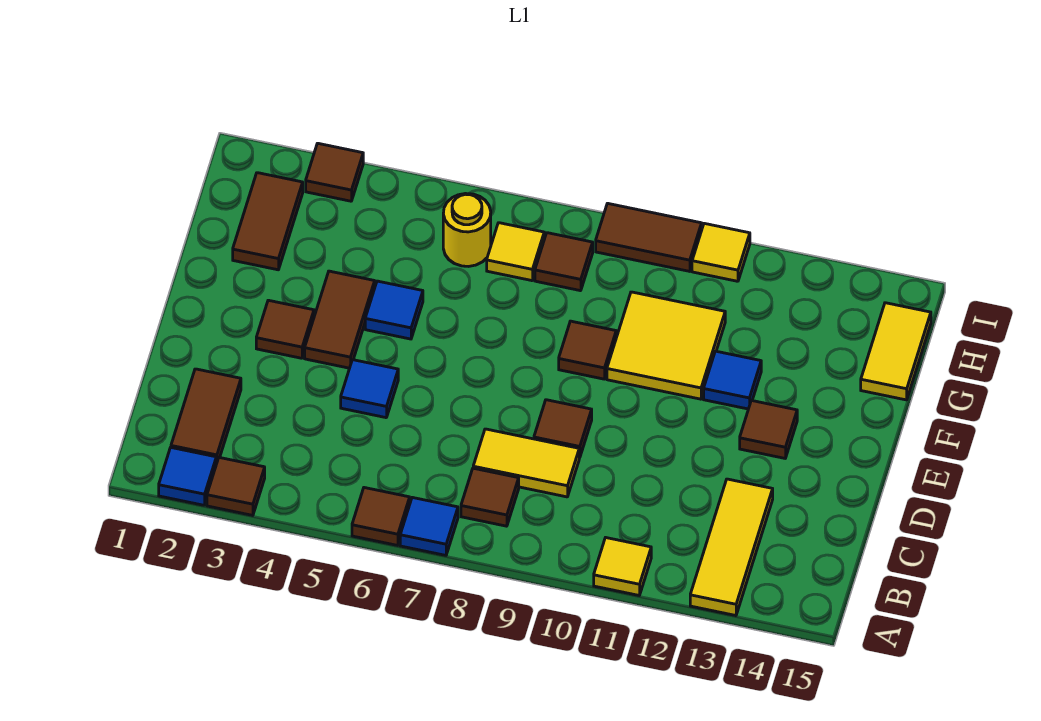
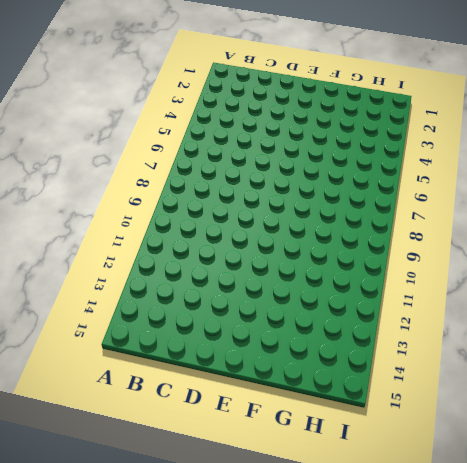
none -> blue tile A2 level 1
none -> brown tile A3 level 1
none -> brown tile A6 level 1

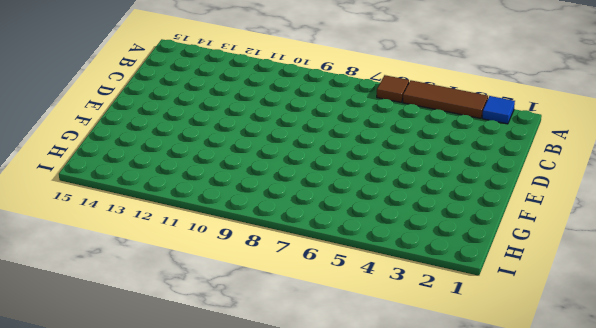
brown tile A3:A5 level 1 -> brown tile A3 level 1
none -> blue tile A7 level 1
none -> yellow tile A11 level 1
none -> yellow tile A13:C13 level 1

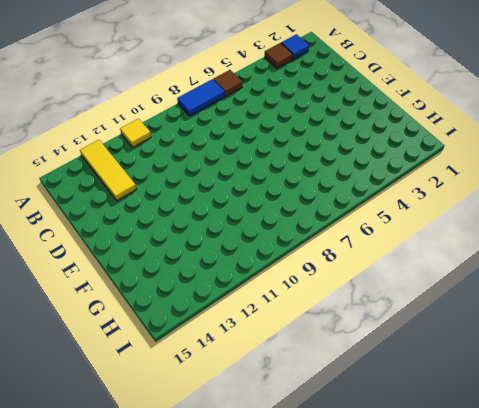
blue tile A7:A8 level 1 -> blue tile A7 level 1
none -> brown tile B2:C2 level 1
none -> brown tile B8 level 1
none -> yellow tile C8:C9 level 1

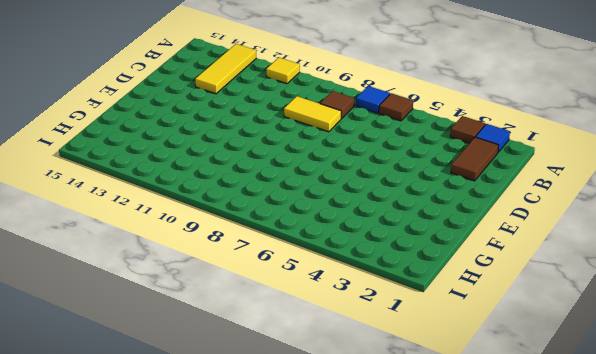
none -> blue tile D5 level 1
none -> brown tile D9 level 1
none -> brown tile E3 level 1

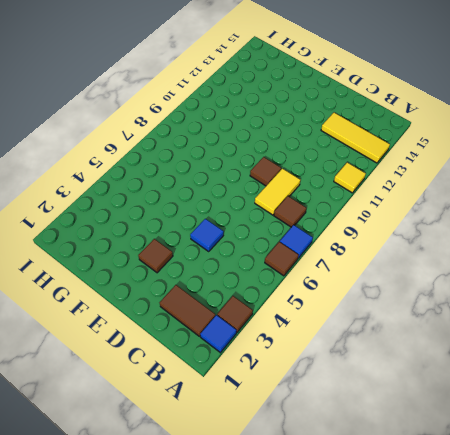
none -> brown tile E4:F4 level 1
none -> brown tile E13 level 1
none -> blue tile F5 level 1

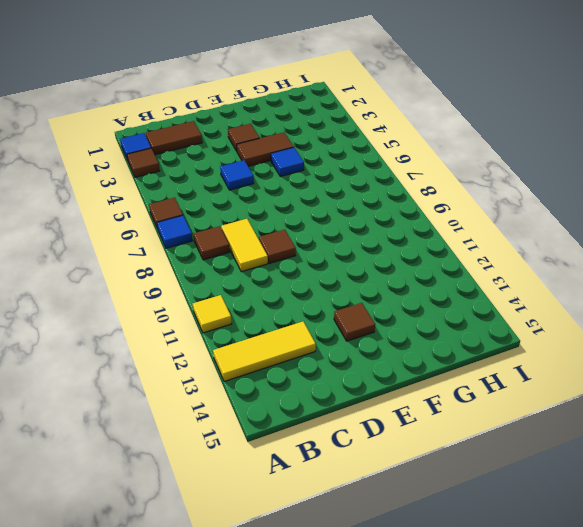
none -> brown tile F9 level 1
none -> yellow tile F10:G11 level 1
none -> blue tile F12 level 1

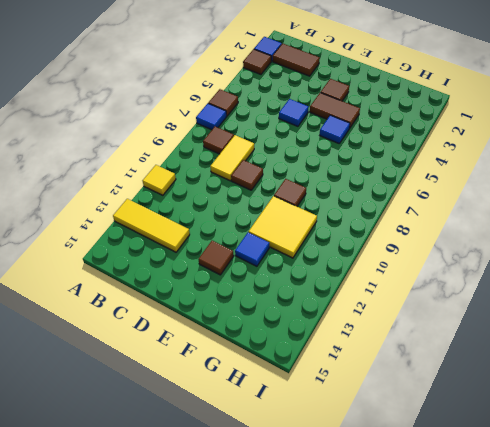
none -> brown tile G2:H2 level 1
none -> yellow tile G15:H15 level 1
none -> yellow round brick H6 level 1

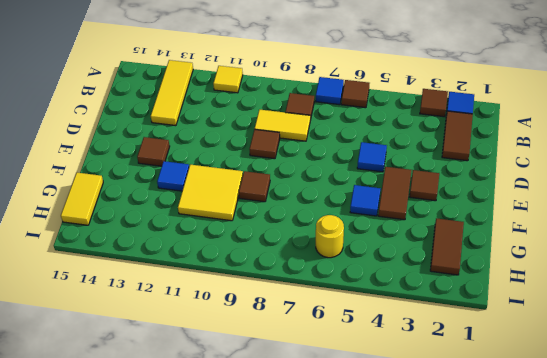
none -> yellow tile H7 level 1
none -> brown tile H8 level 1
none -> brown tile I3 level 1

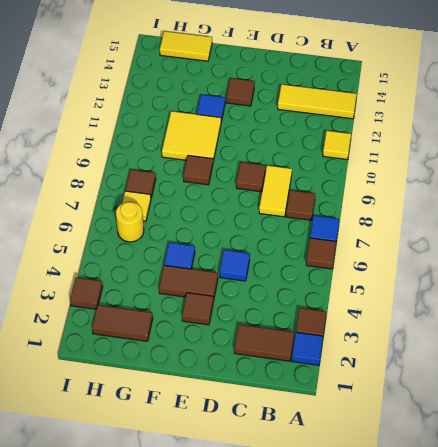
none -> brown tile I9:I10 level 1
none -> yellow tile I11 level 1

